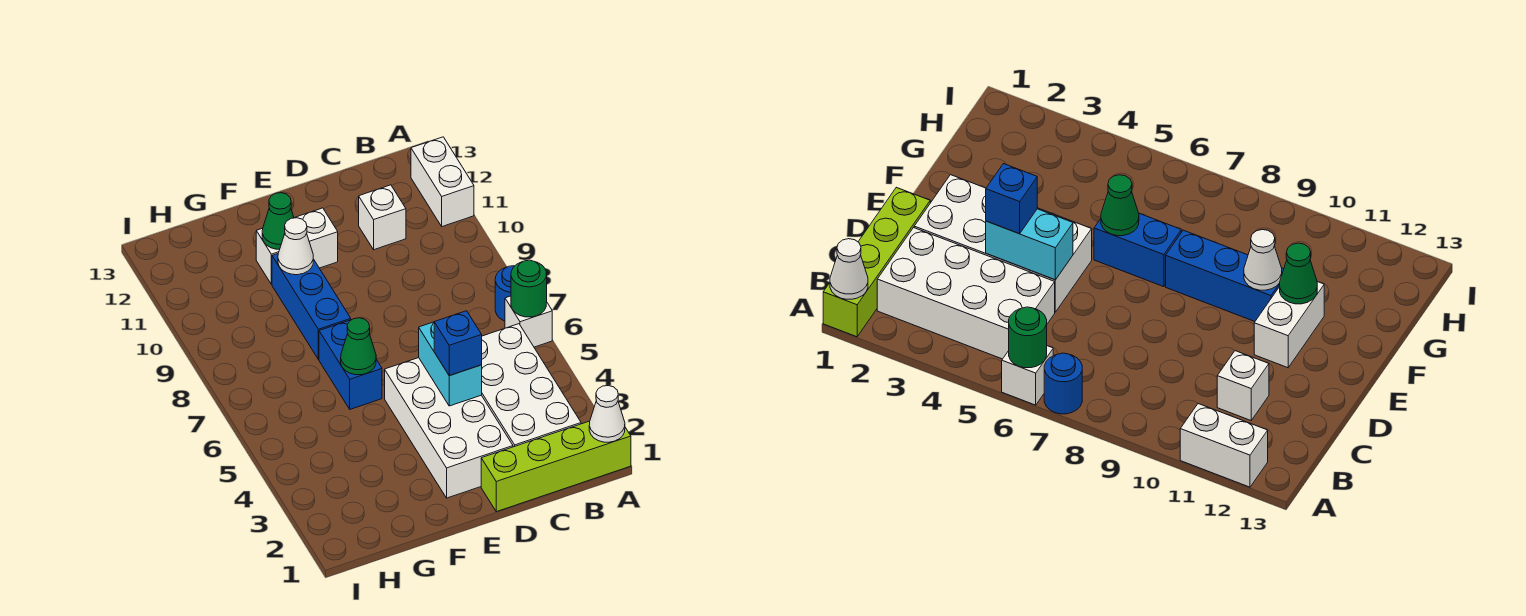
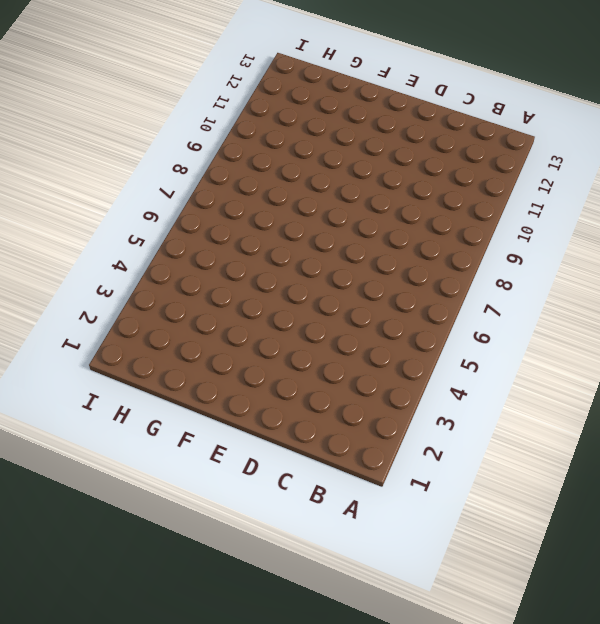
none -> lime brick A1:D1 level 1
none -> white brick A6 level 1
none -> blue round brick A7 level 1

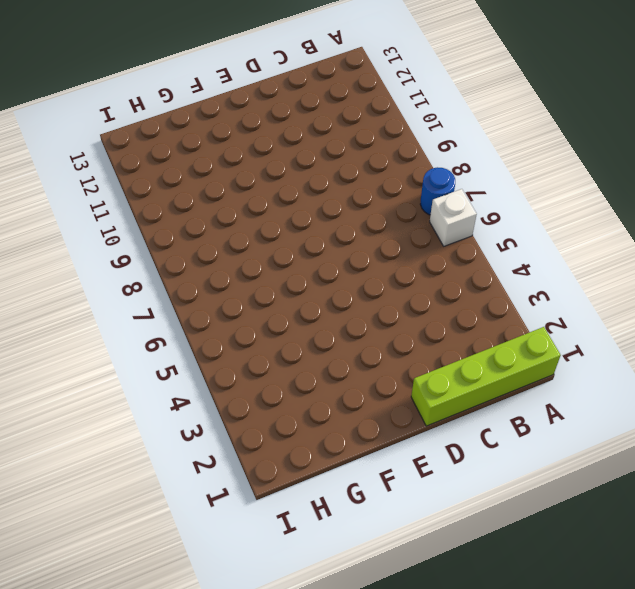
none -> white brick A11:A12 level 1
none -> white brick B2:C5 level 1
none -> white brick C11 level 1

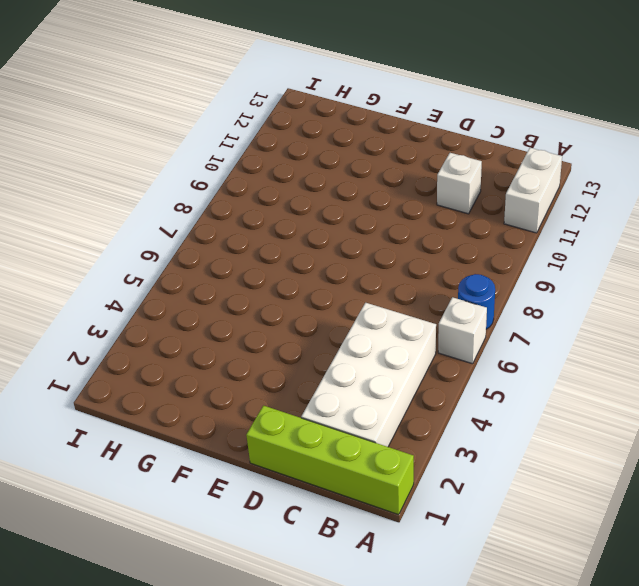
none -> white brick D2:E5 level 1
none -> white brick E11:F11 level 1
none -> blue brick F6:F7 level 1

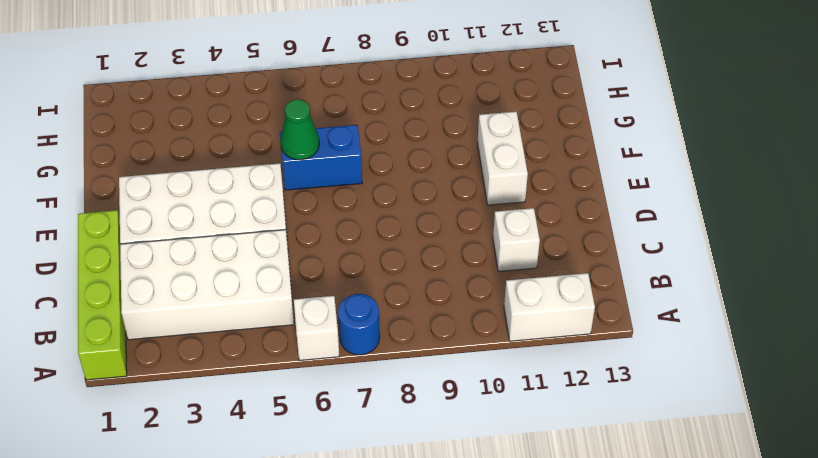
none -> blue brick F8:F10 level 1
none -> white cone A1 level 2
none -> green round brick A6 level 2

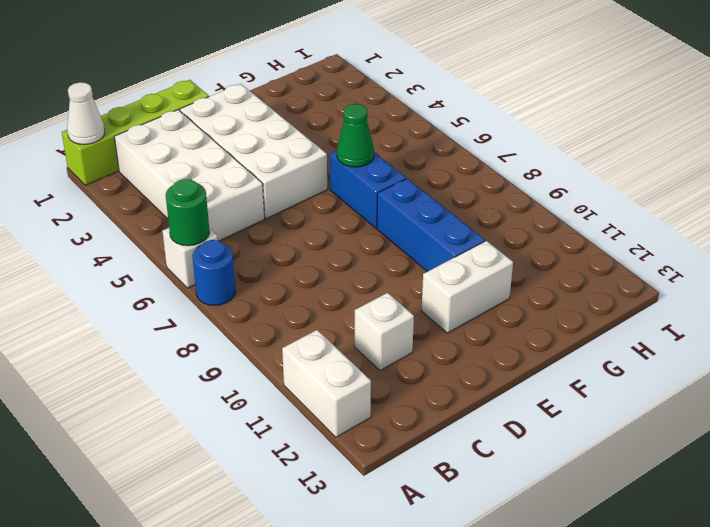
none -> cyan brick D4:D5 level 2
none -> white cone F10 level 2
none -> green cone F11 level 2

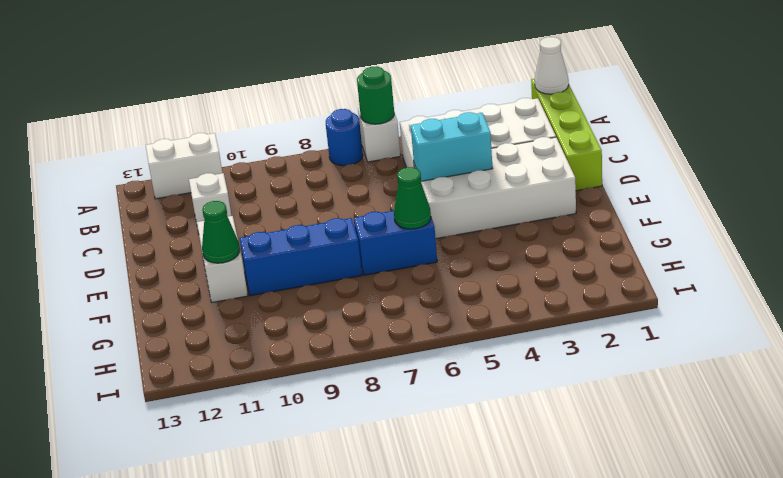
none -> white cone F10 level 2
none -> blue brick D4 level 3

